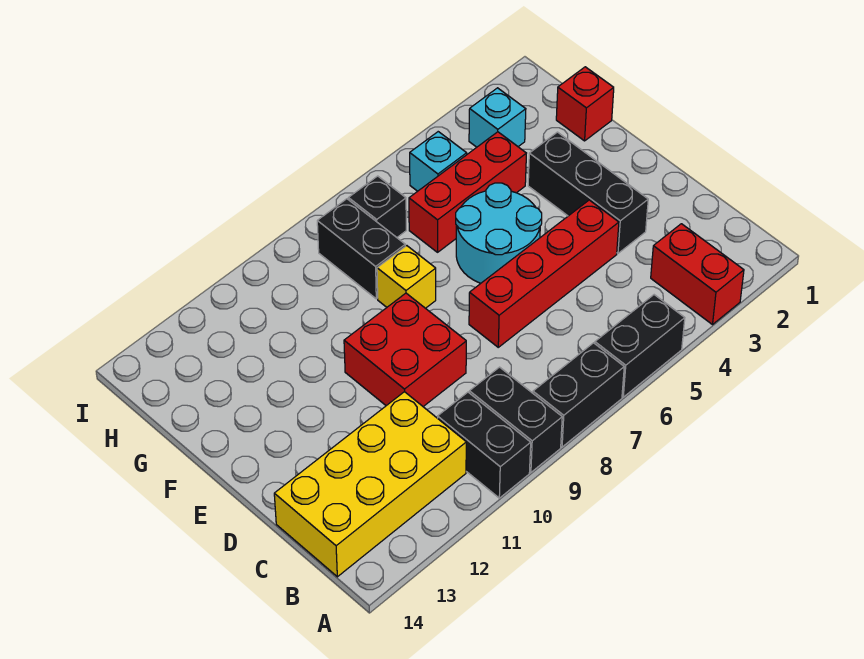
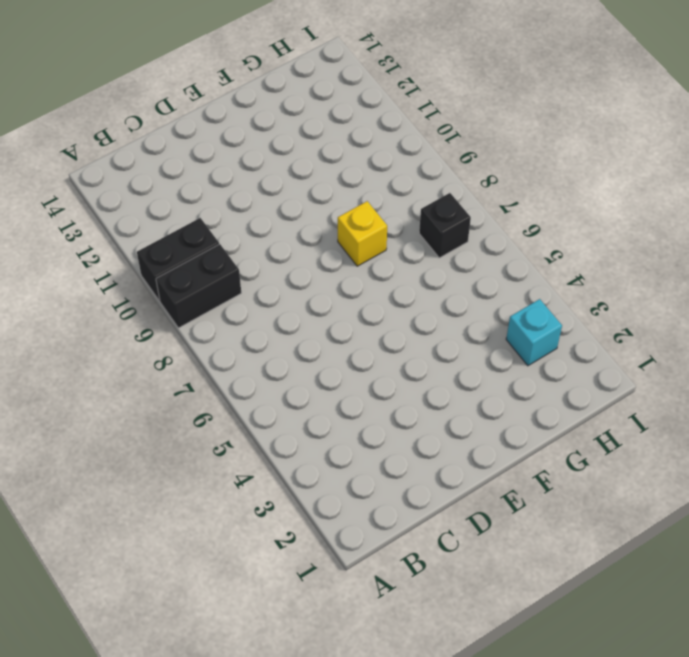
none -> red brick A3:B3 level 1
none -> black brick A5:A6 level 1
none -> black brick A7:A8 level 1

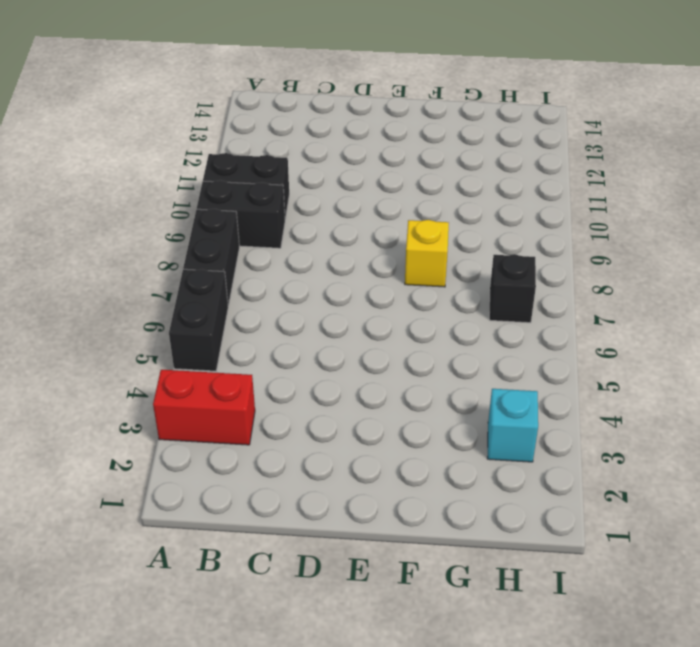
none -> yellow brick B11:C14 level 1
none -> black brick D3:F3 level 1
none -> red brick D4:D7 level 1

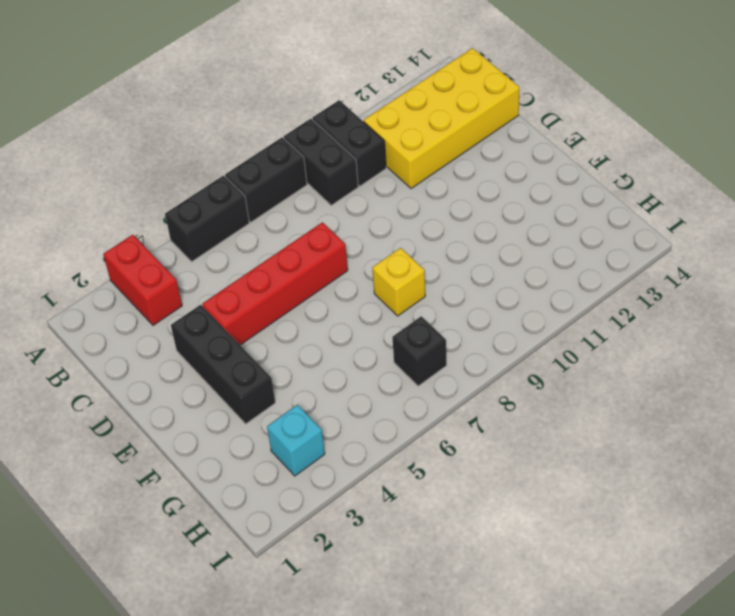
none -> red brick D9:E10 level 1
none -> cyan round brick E5:F6 level 1
none -> red brick G1 level 1

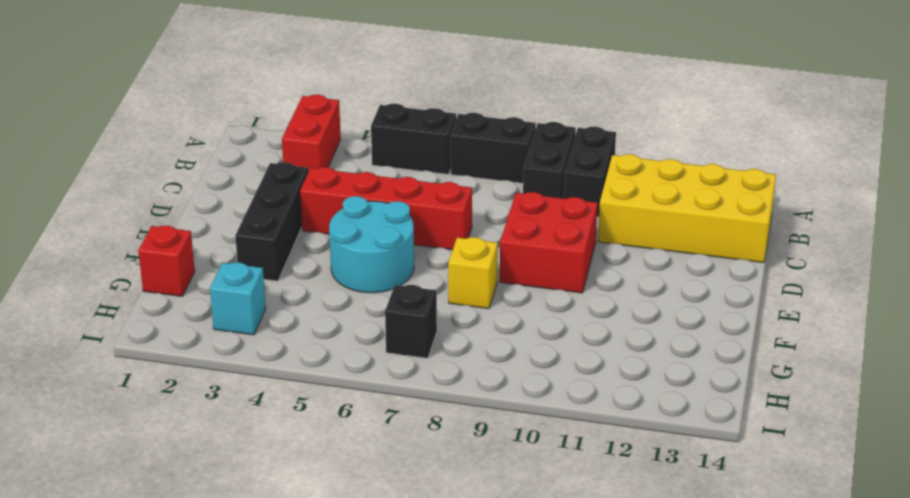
none -> red brick G4:G6 level 1
none -> black brick G8:H8 level 1
none -> cyan brick H5 level 1

